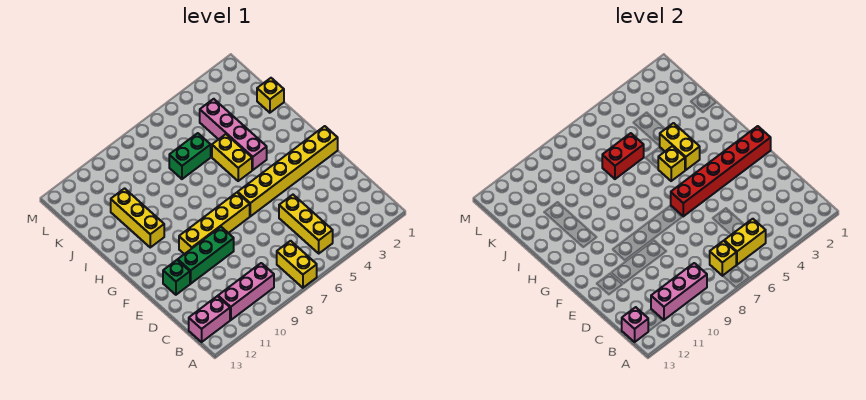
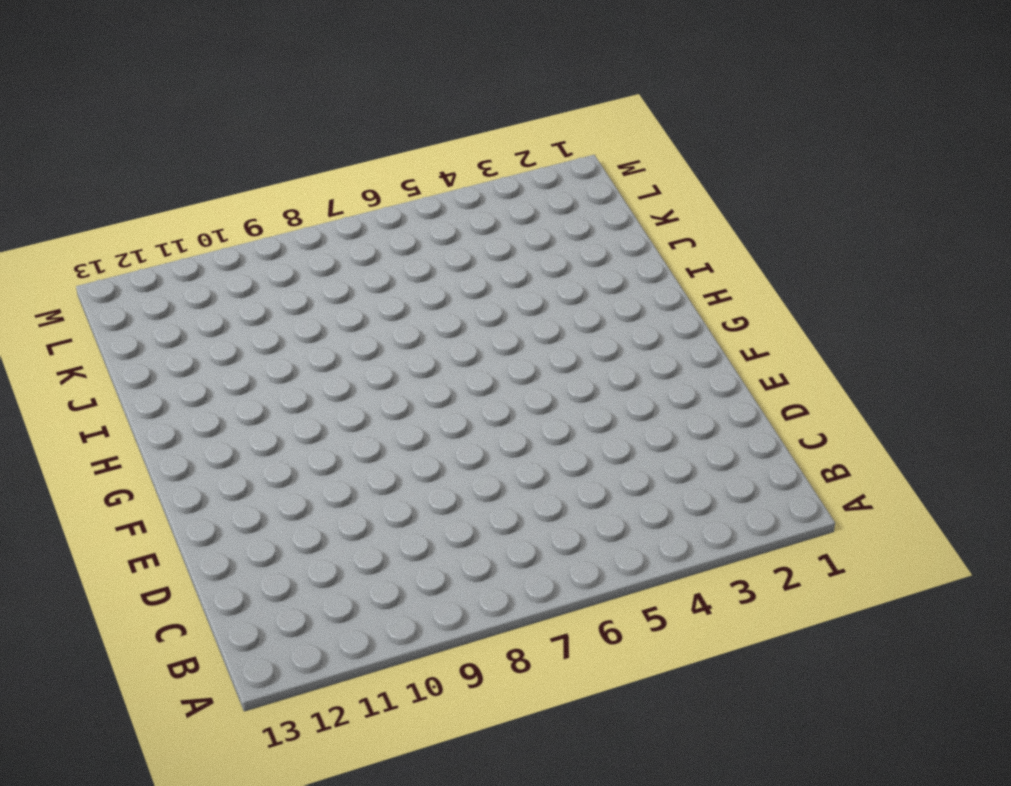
none -> yellow brick A7:B7 level 1
none -> yellow brick B5:D5 level 1
none -> pink brick B9:B11 level 1

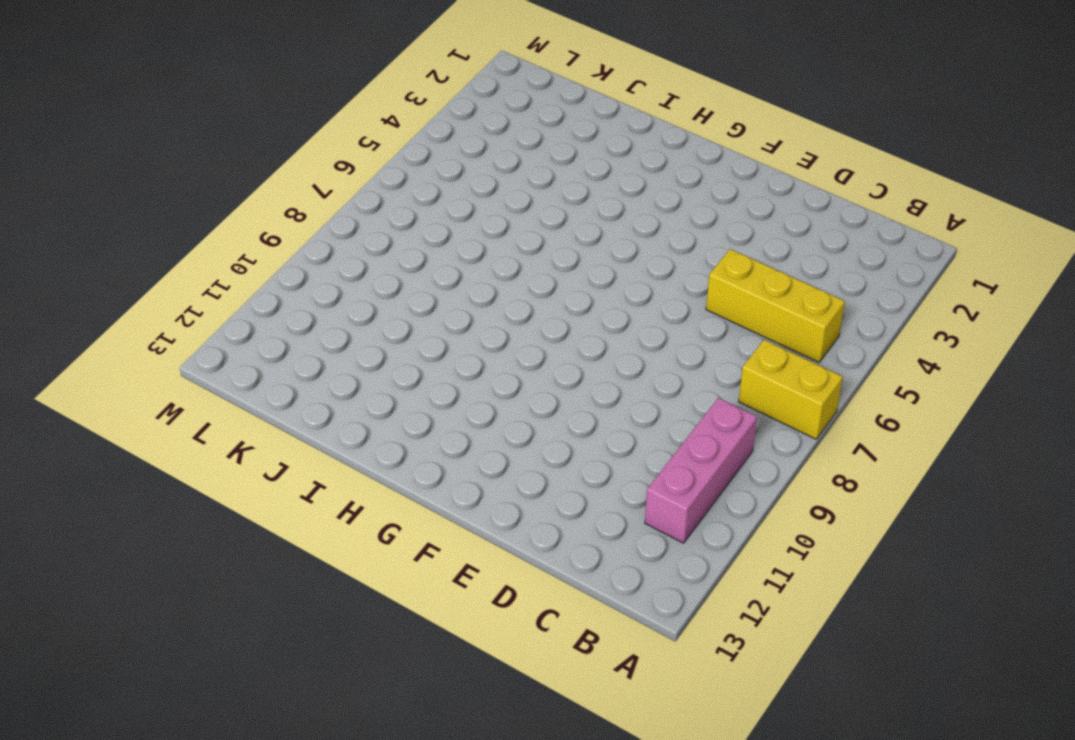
none -> pink brick B12:B13 level 1
none -> green brick E9:E11 level 1
none -> green brick E12 level 1

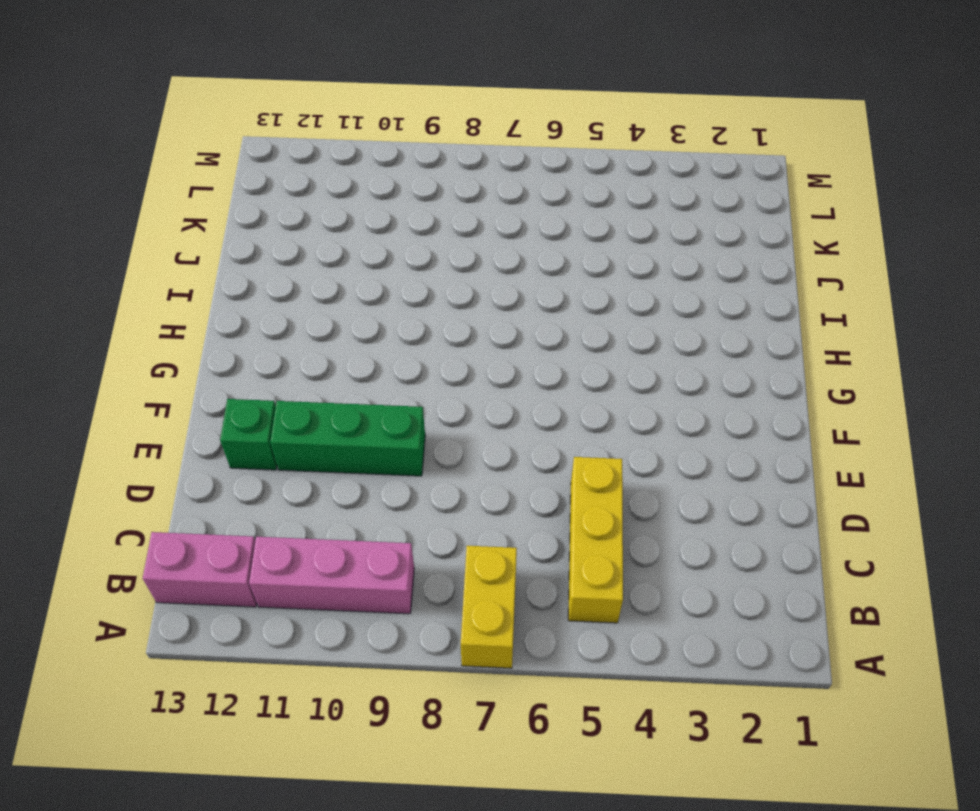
none -> yellow brick F1:F6 level 1
none -> yellow brick F7:F10 level 1
none -> pink brick H4:K4 level 1

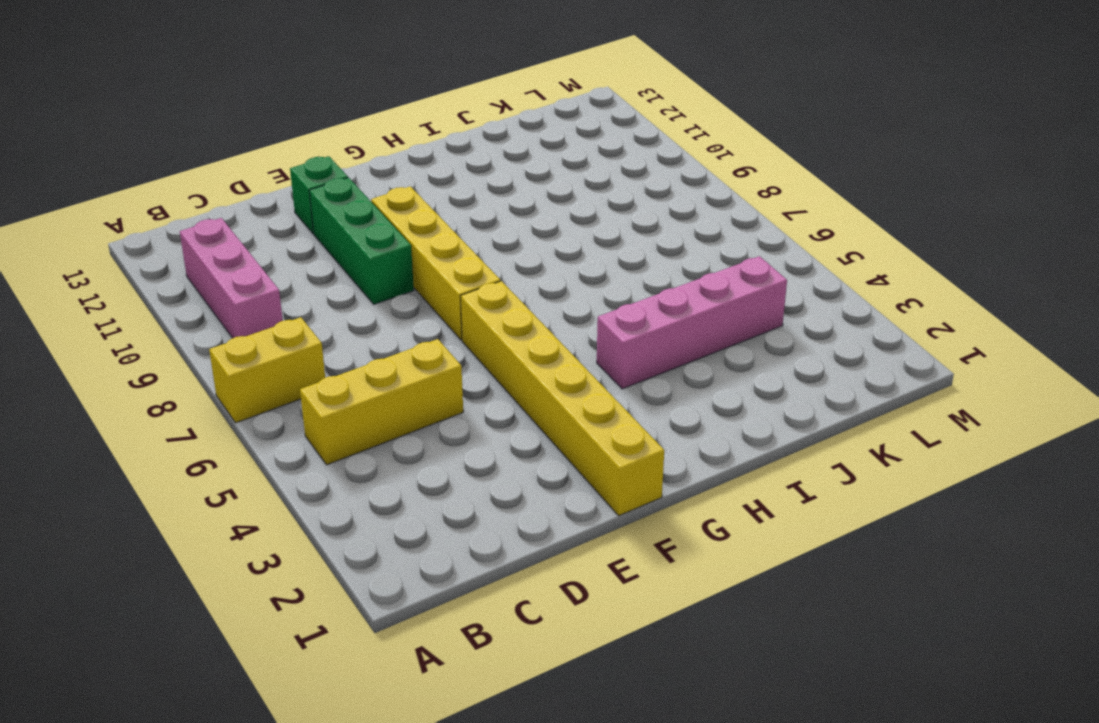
none -> pink brick B12:B13 level 1
none -> yellow brick H5:I5 level 1
none -> yellow brick H11:J11 level 1

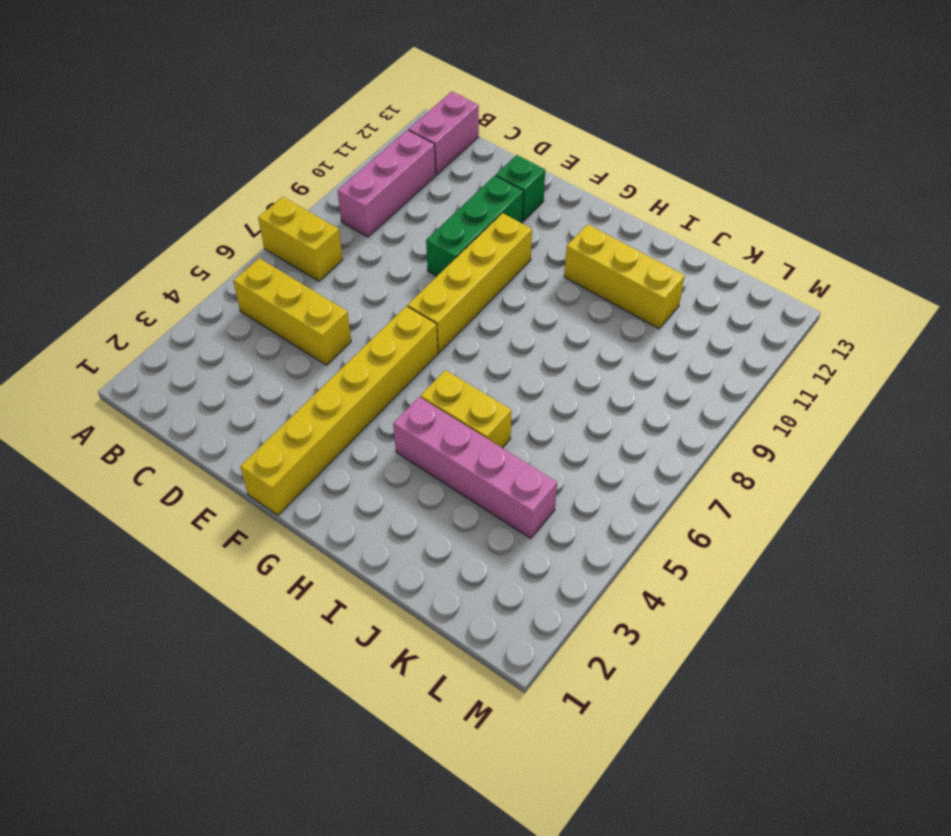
none -> yellow brick J1 level 1
none -> green brick J6:J7 level 1
none -> yellow brick B5:B6 level 2

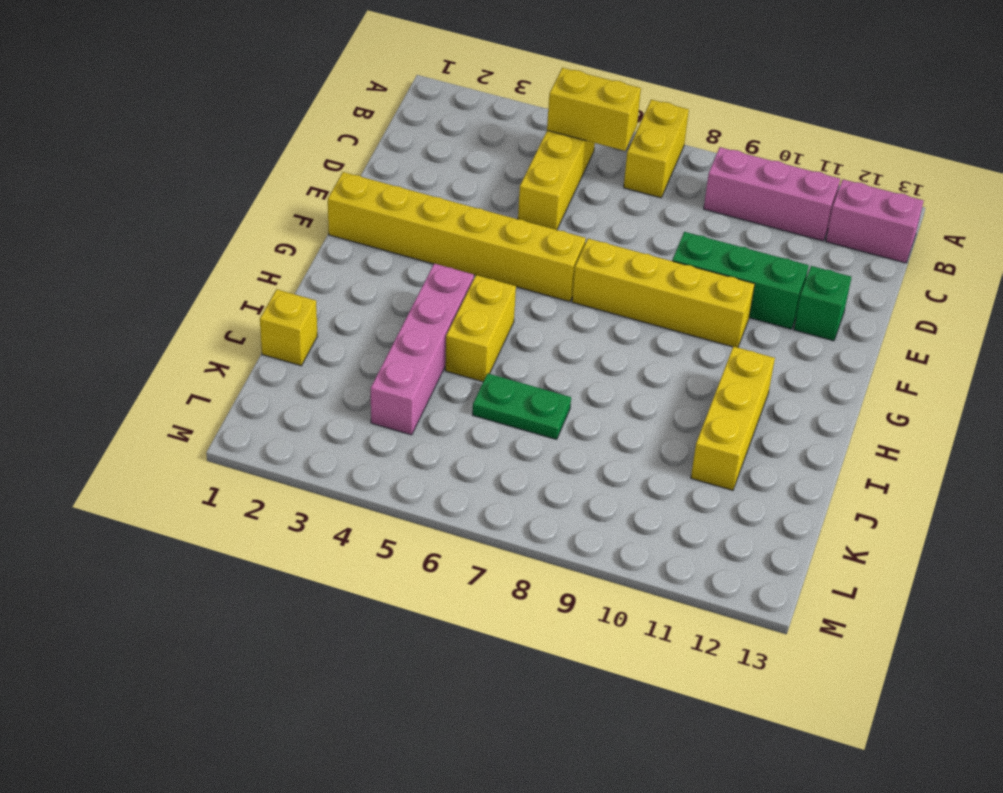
green plate J6:J7 level 1 -> green brick J6:J7 level 1
none -> yellow brick B7 level 2
none -> pink brick B9:B11 level 2
none -> pink brick B13 level 2

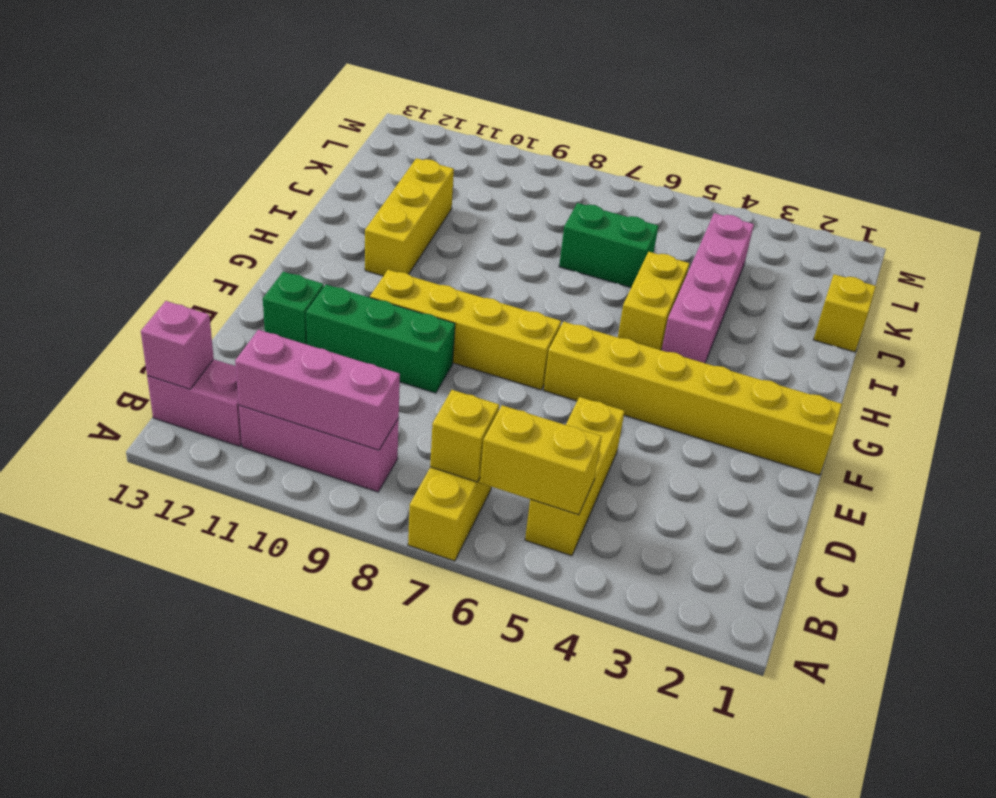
none -> red brick F1:F6 level 2
none -> yellow brick H4:I4 level 2
none -> yellow brick H5 level 2

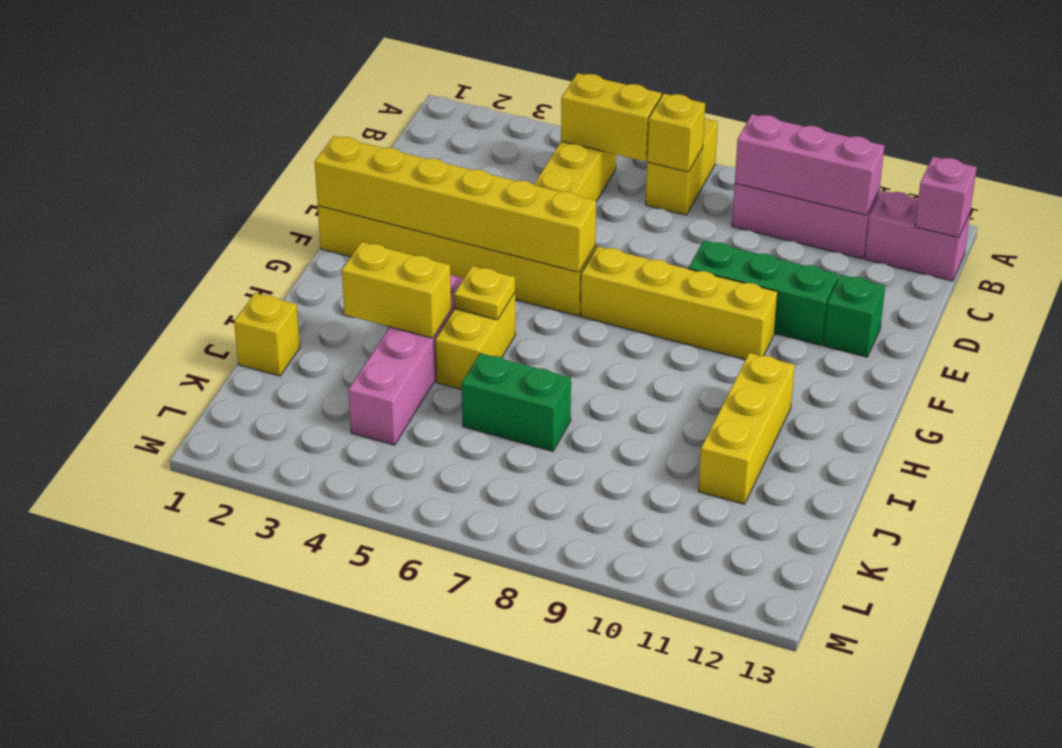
yellow brick F1:F6 level 2 -> red brick F1:F6 level 2
yellow plate H5 level 2 -> yellow brick H5 level 2
yellow brick I3:I4 level 2 -> yellow brick H4:I4 level 2
none -> red brick J6:J7 level 2

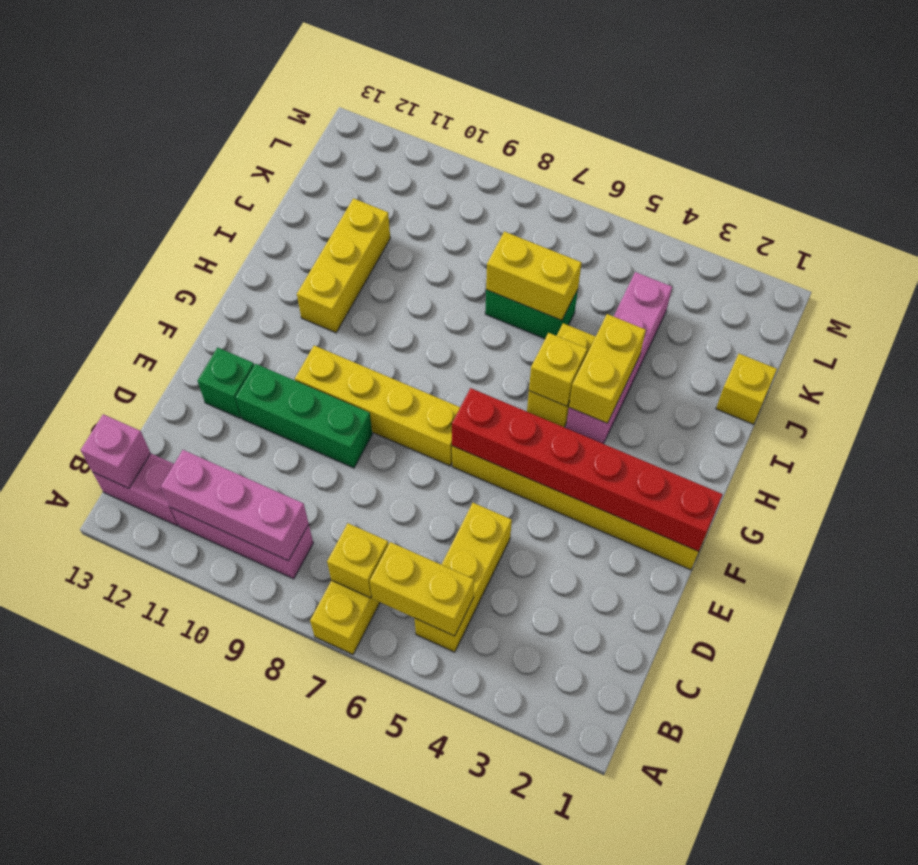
yellow brick J6:J7 level 2 -> red brick J6:J7 level 2

